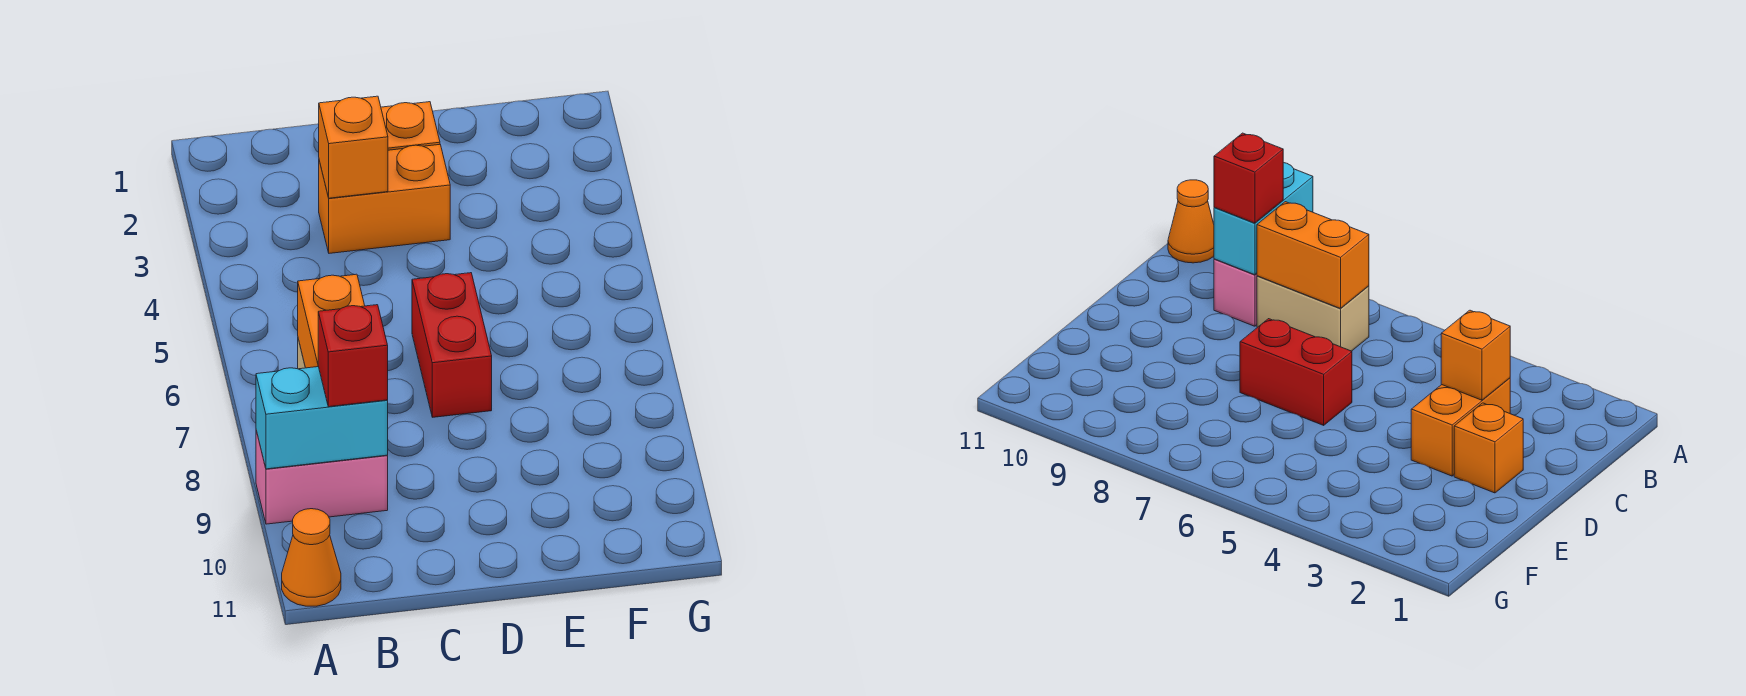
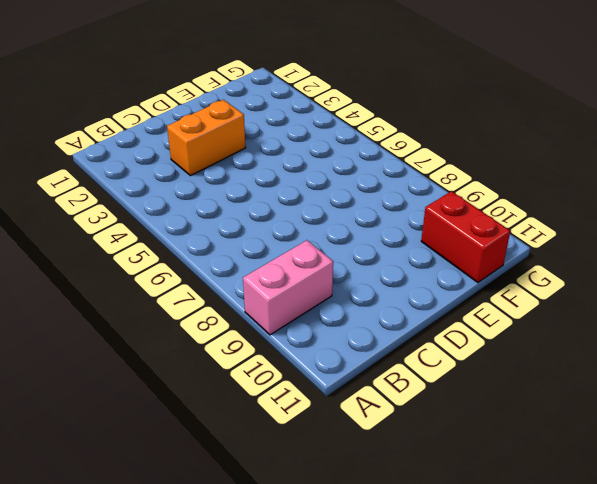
red brick F10:F11 level 1 -> red brick D6:D7 level 1
none -> orange cone A11 level 1
none -> tan brick B7:B8 level 1

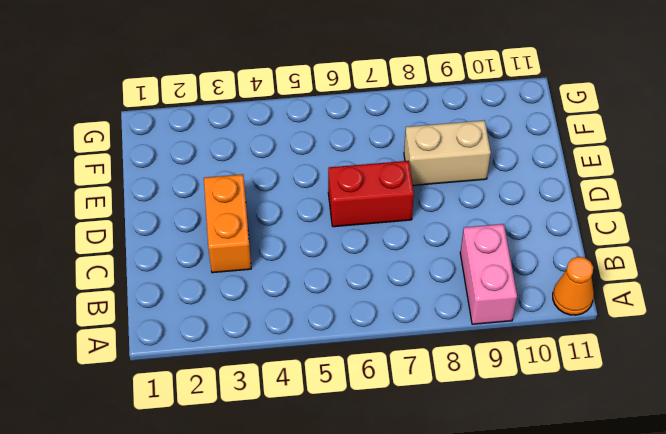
tan brick E8:E9 level 1 -> tan brick B7:B8 level 1
none -> orange brick D2 level 1
none -> cyan brick A9:B9 level 2

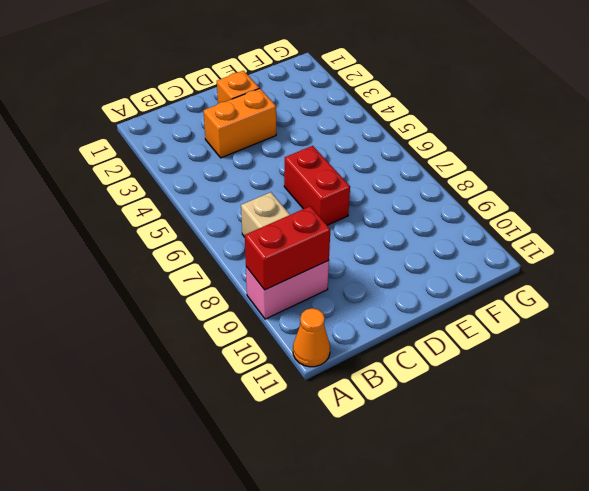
red brick A9:B9 level 2 -> cyan brick A9:B9 level 2
none -> orange brick B7:B8 level 2
none -> orange brick C3 level 2

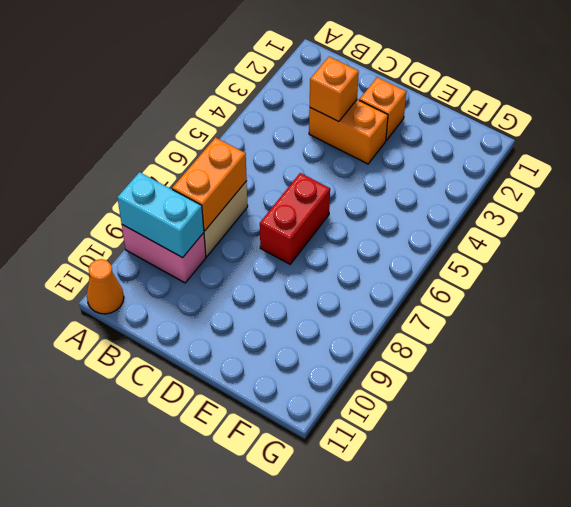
none -> red brick B9 level 3

